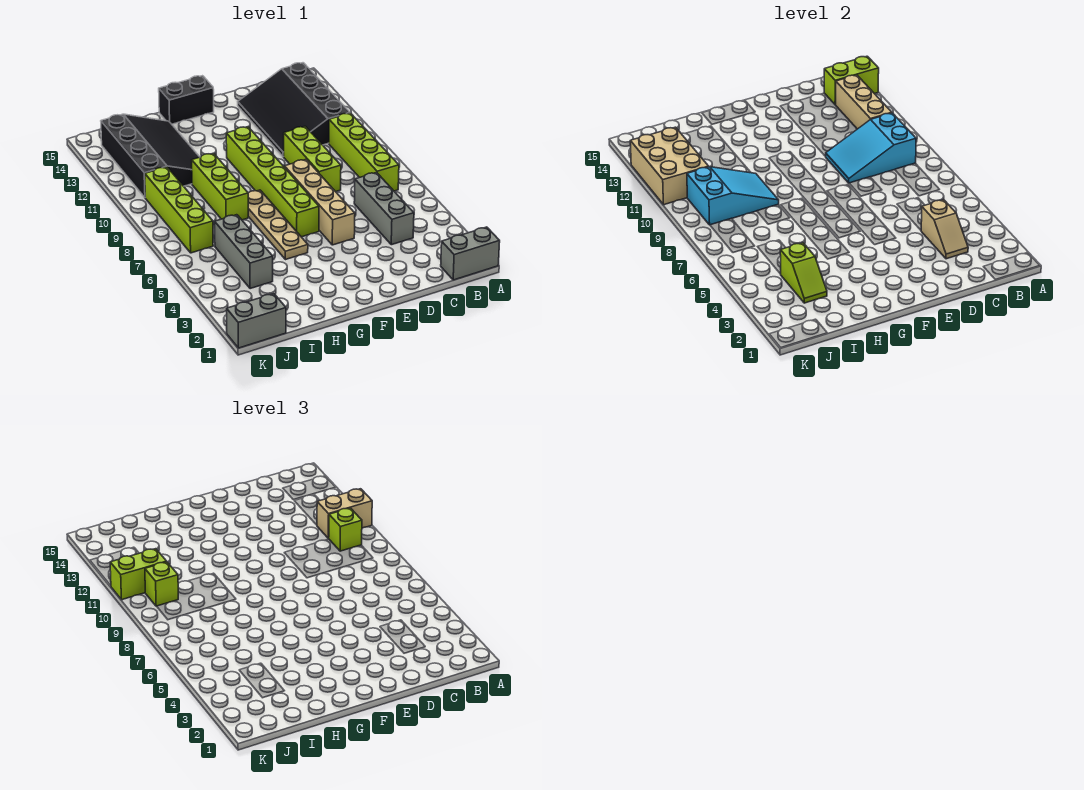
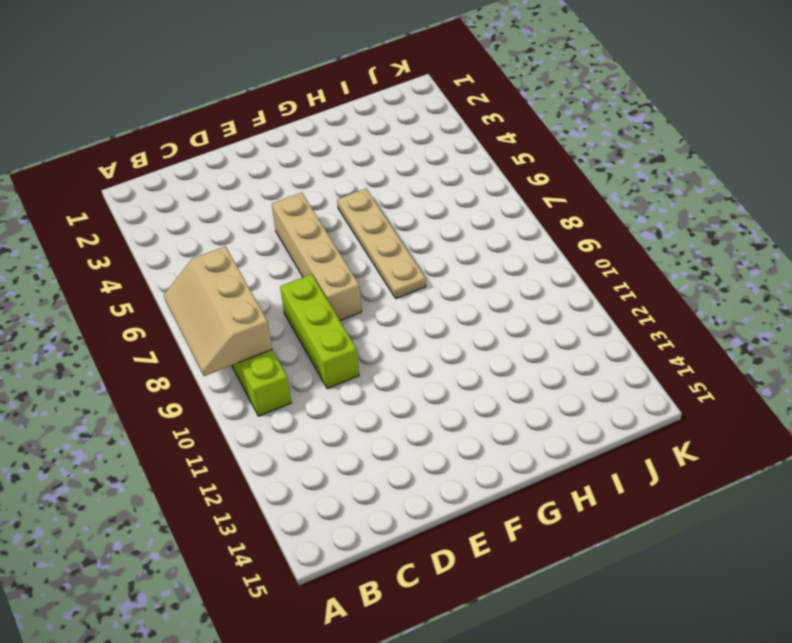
tan slope A7:B9 level 2 top B -> cyan slope B9:D10 level 2 top B
none -> grey brick A1:B1 level 1
none -> black slope B11:D14 level 1 top B
none -> grey brick C4:C6 level 1

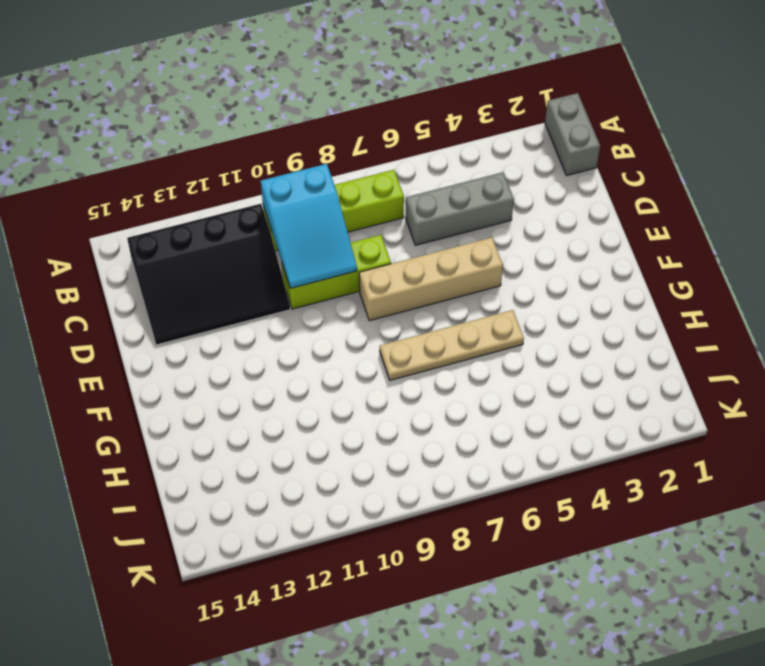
none -> lime brick F6:F11 level 1
none -> black brick F15:G15 level 1
none -> lime brick H8:H10 level 1

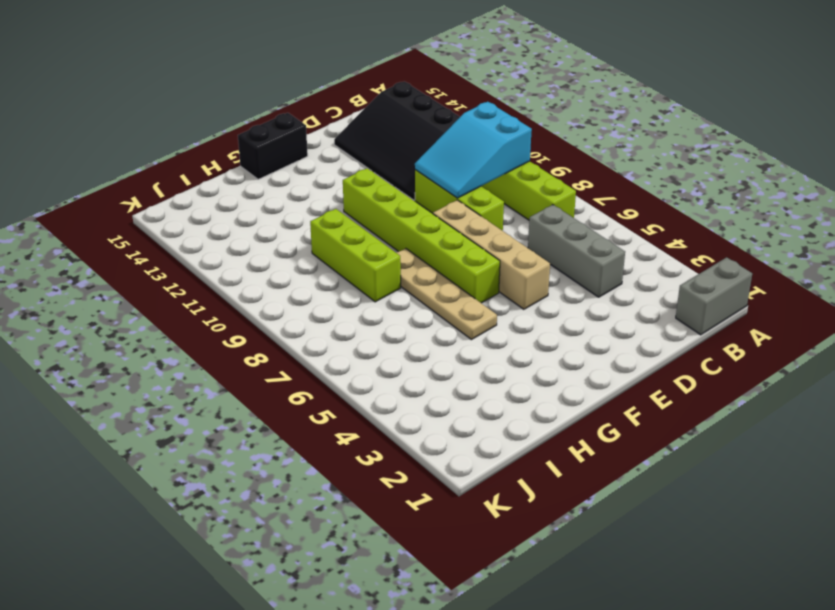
none -> black slope H11:J14 level 1 top J
none -> grey brick I4:I6 level 1
none -> grey brick J1:K1 level 1

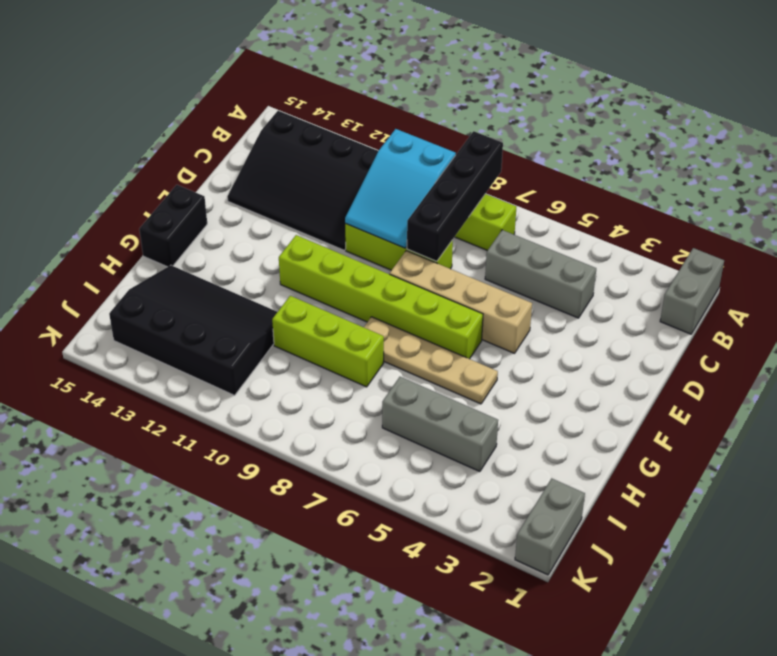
black brick A8:D8 level 2 -> none
none -> lime brick J7:J10 level 1
none -> lime brick A14:B14 level 2
none -> tan brick B11:B13 level 2

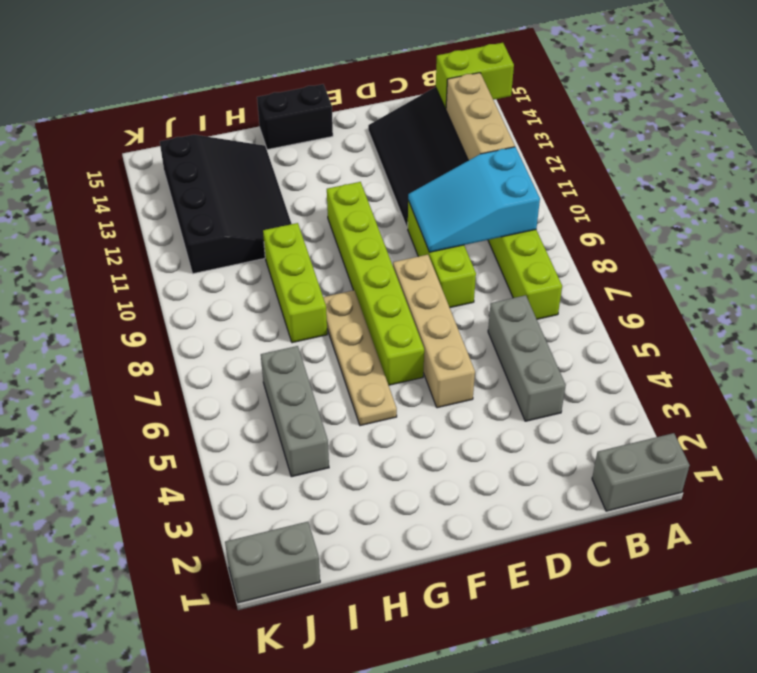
none -> lime brick J7:J10 level 1
none -> tan slope C3:C4 level 2 top 4
none -> cyan slope H9:J10 level 2 top J

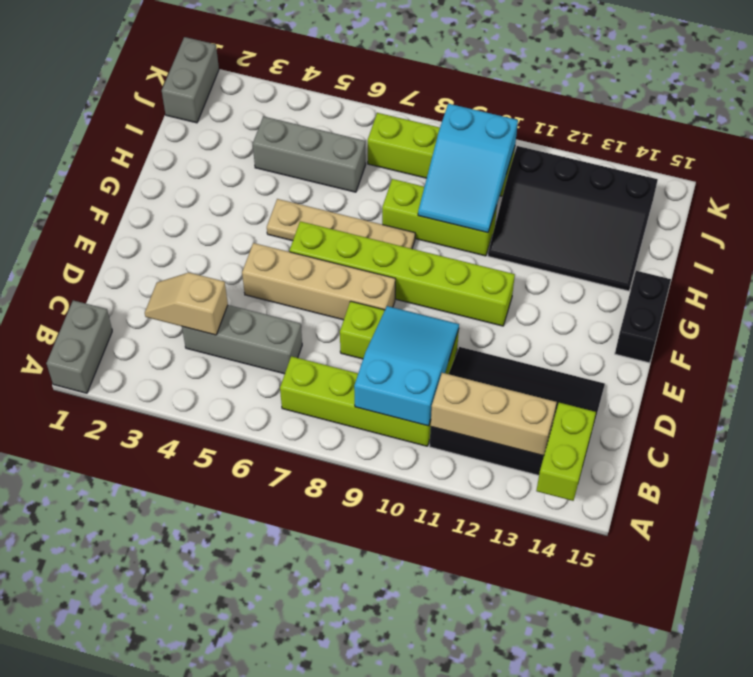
none -> lime slope I3:I4 level 2 top 4
none -> tan brick J11:K13 level 2
none -> tan brick A11:B11 level 3

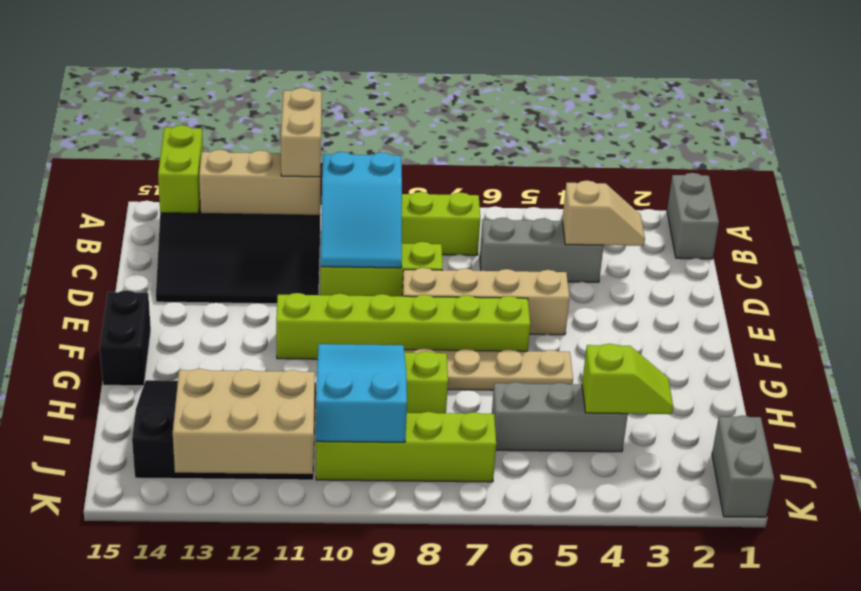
none -> lime brick B10 level 3
none -> lime brick J10 level 3
none -> lime brick J11:K11 level 3

